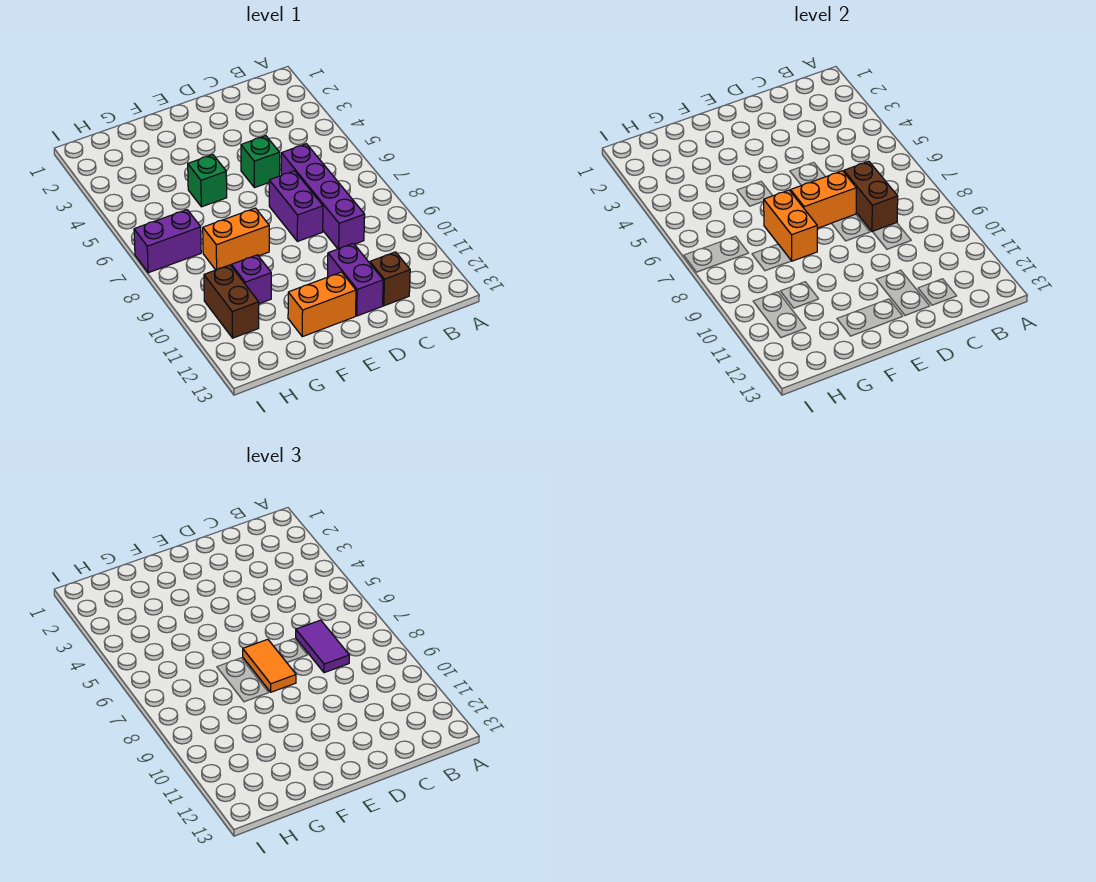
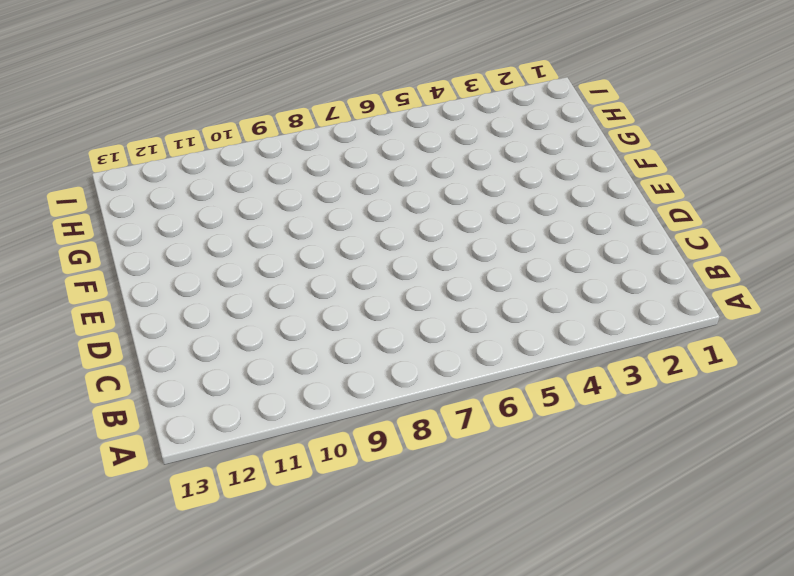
none -> purple brick C6:C9 level 1
none -> brown brick C12 level 1
none -> green brick D5 level 1

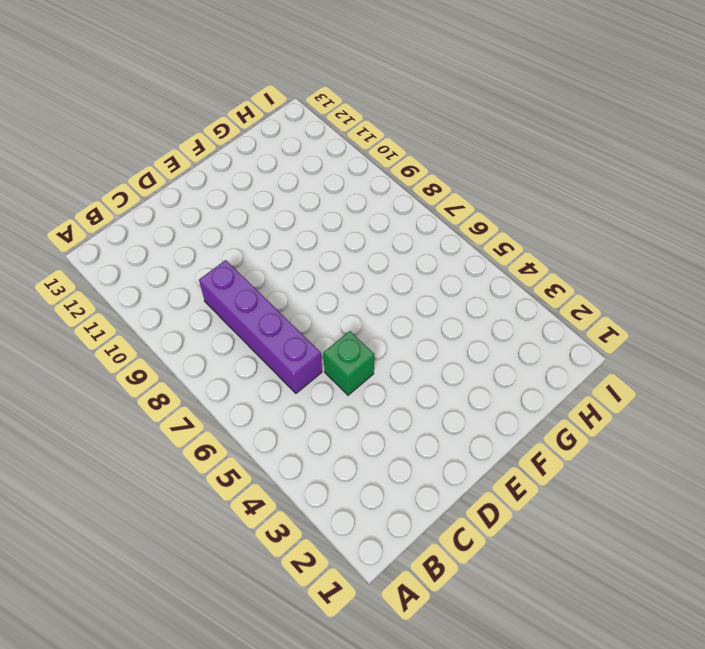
none -> brown brick C12 level 1
none -> purple brick D7:D8 level 1
none -> purple brick D11:D12 level 1

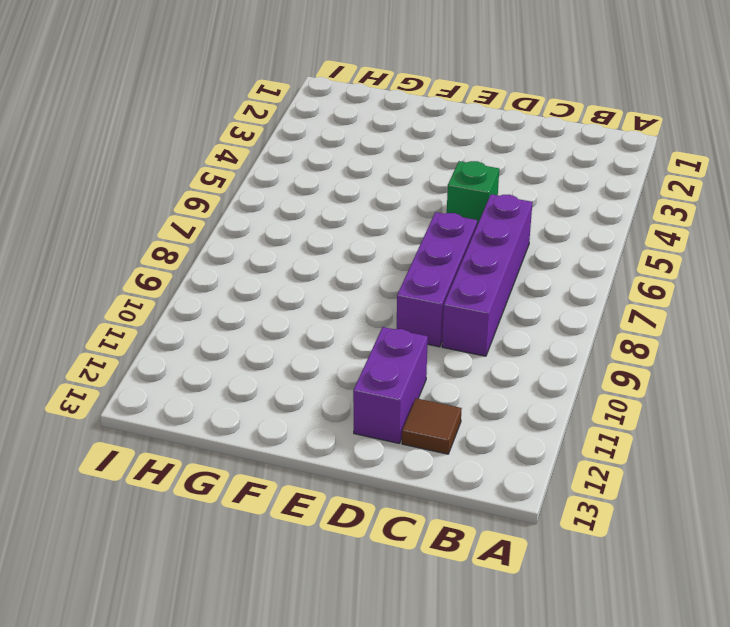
brown tile C12 level 1 -> brown brick C12 level 1
purple brick D7:D9 level 1 -> purple brick D7:D8 level 1
none -> orange brick E12:F12 level 1
none -> green brick F5 level 1
none -> orange brick F8:G8 level 1

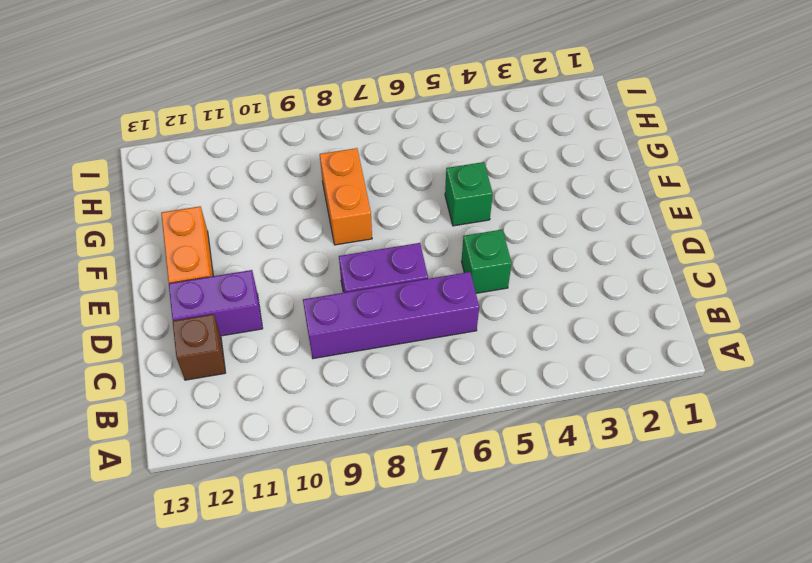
none -> purple brick G10 level 1
none -> purple brick H7:I7 level 1
none -> brown brick H10:H11 level 1

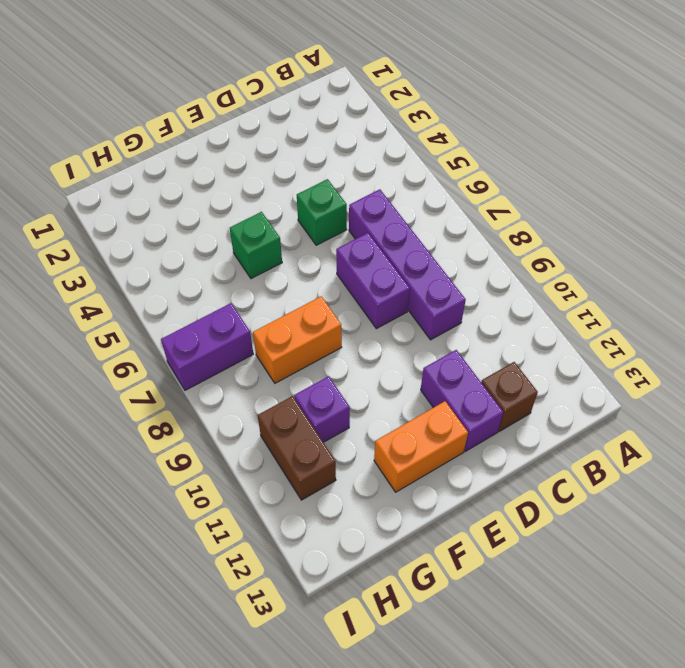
none -> brown brick C7:C8 level 2
none -> orange brick D7:E7 level 2
none -> orange brick F7:F8 level 2

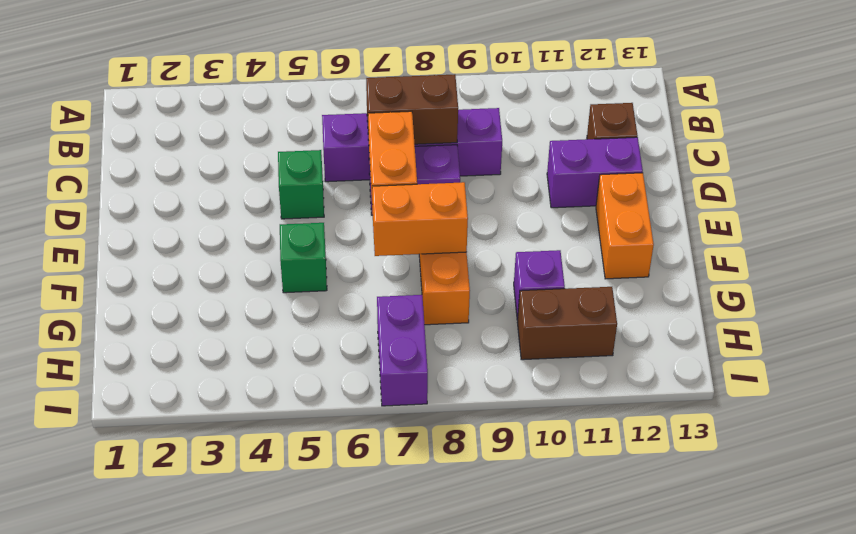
none -> purple tile C7:C8 level 3
none -> orange tile E7:E8 level 3

